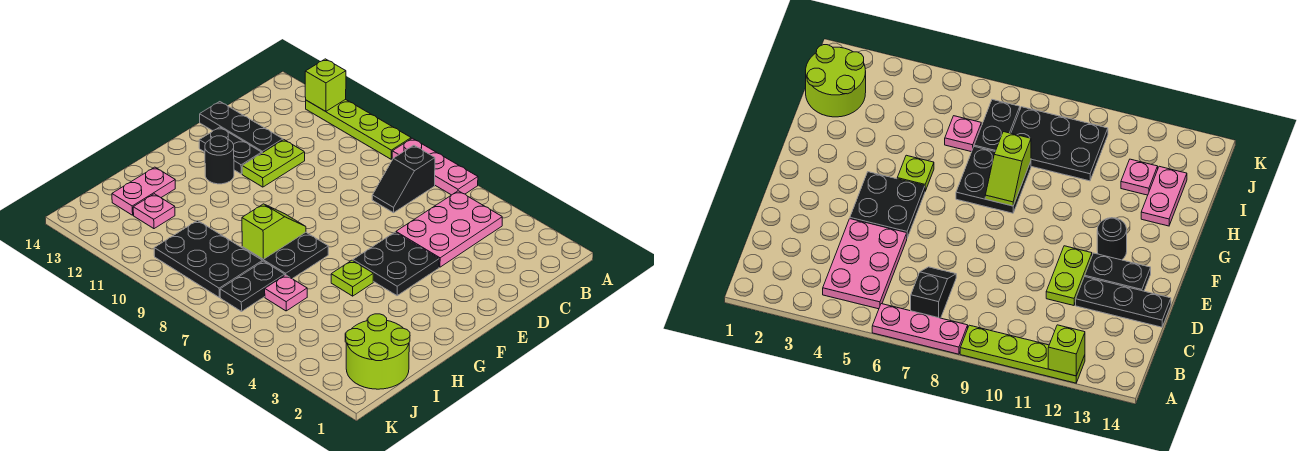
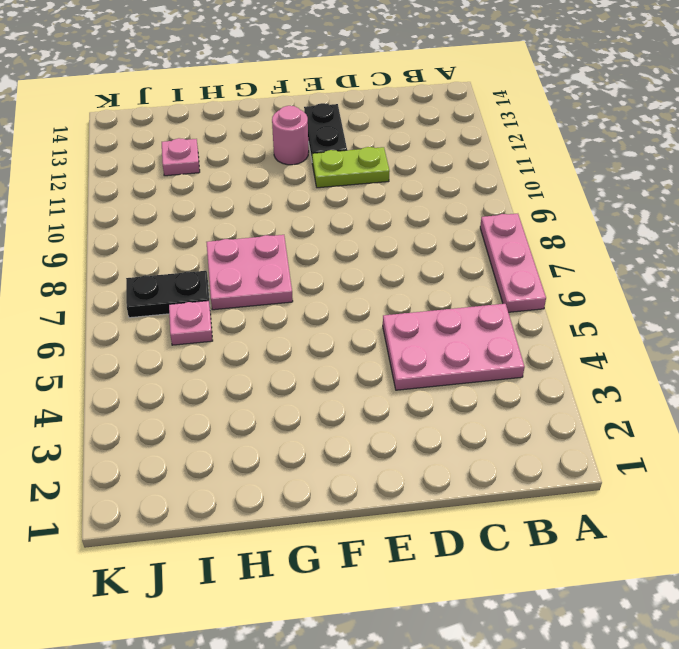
pink round brick F12 level 1 -> black round brick F12 level 1
pink plate G7:H8 level 1 -> black plate G7:H8 level 1
none -> lime plate A9:A12 level 1
none -> black slope B7:C7 level 1 top B
none -> black plate D12:D14 level 1

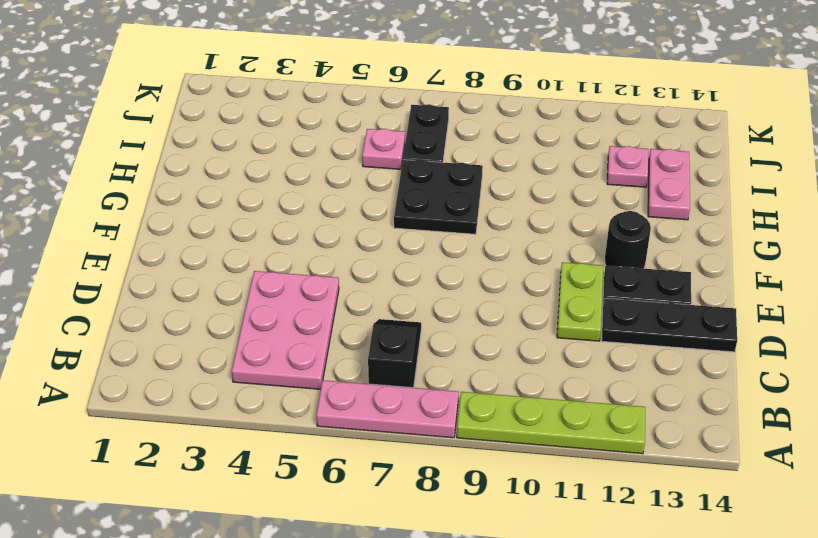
none -> black plate E4:F5 level 1
none -> lime plate G5 level 1
none -> lime round brick I1:J2 level 1

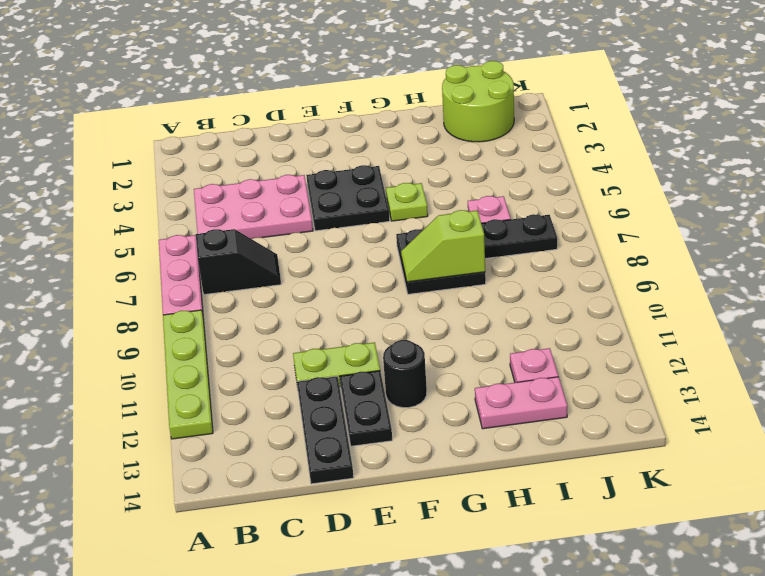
none -> black plate I8:J10 level 1
none -> lime brick A12 level 2

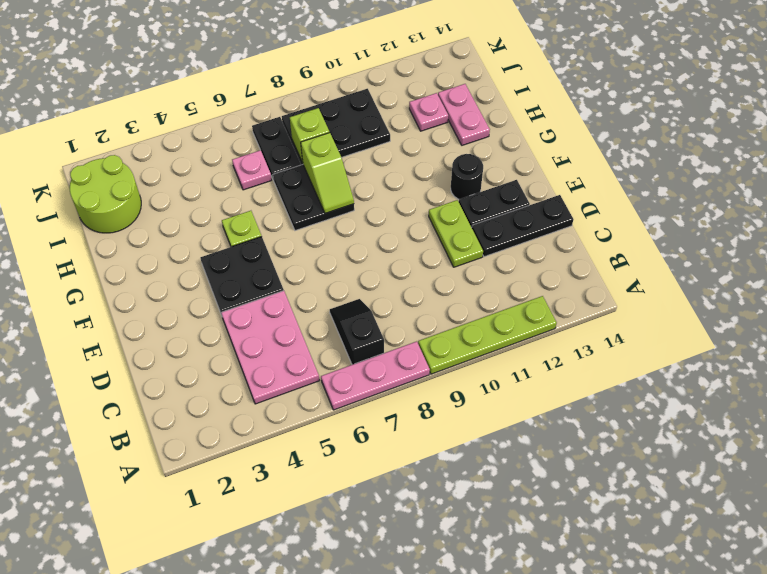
lime brick I8 level 2 -> lime brick A12 level 2

